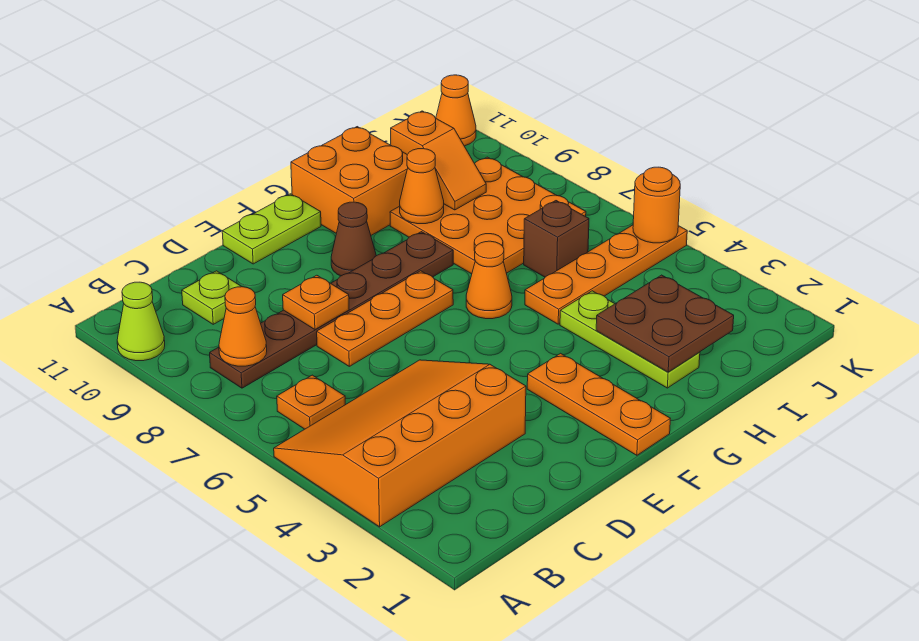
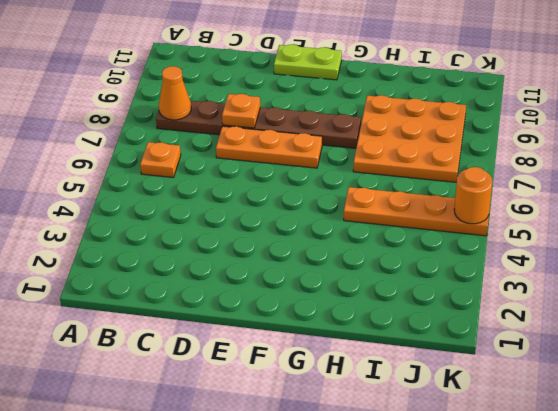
none -> orange slope A3:D5 level 1 top 3
none -> lime cone A10 level 1
none -> lime plate C10 level 1

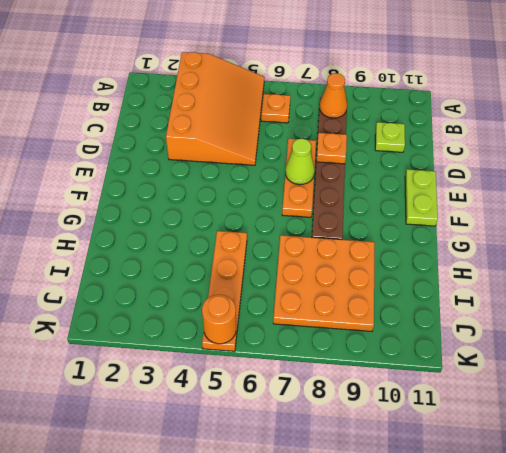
lime cone E7 level 2 -> lime cone A10 level 1
none -> orange plate F1:F3 level 1
none -> brown cone F9 level 1
none -> orange cone G6 level 1

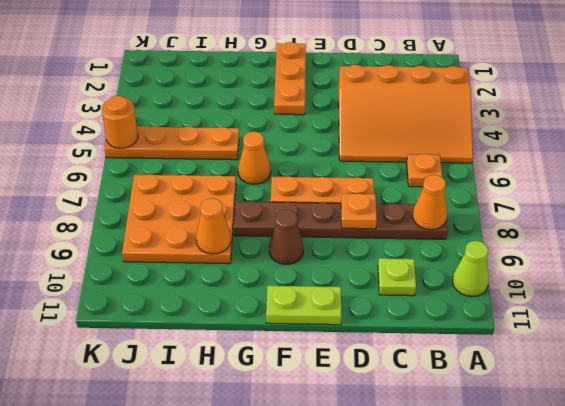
none -> orange brick G10:H11 level 1
none -> lime plate H2:H4 level 1
none -> brown brick I6 level 1

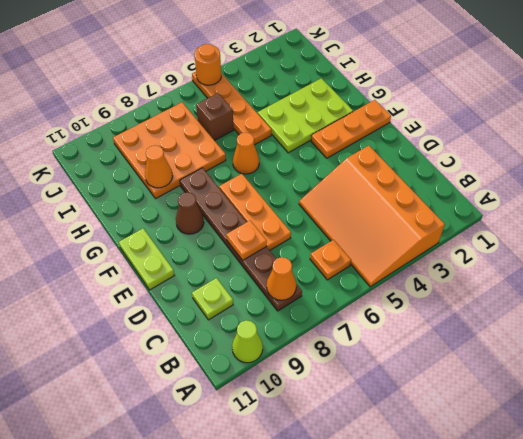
lime plate G2:H4 level 1 -> lime plate H2:H4 level 1
none -> orange brick G10:H11 level 1
none -> orange cone K11 level 1
none -> brown plate H2:I3 level 2

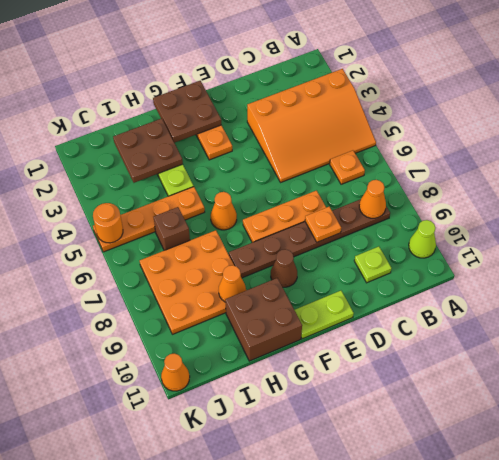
brown plate F1:G2 level 2 -> none
brown brick G10:H11 level 1 -> orange brick G10:H11 level 1
none -> orange slope I9:I10 level 2 top 10

